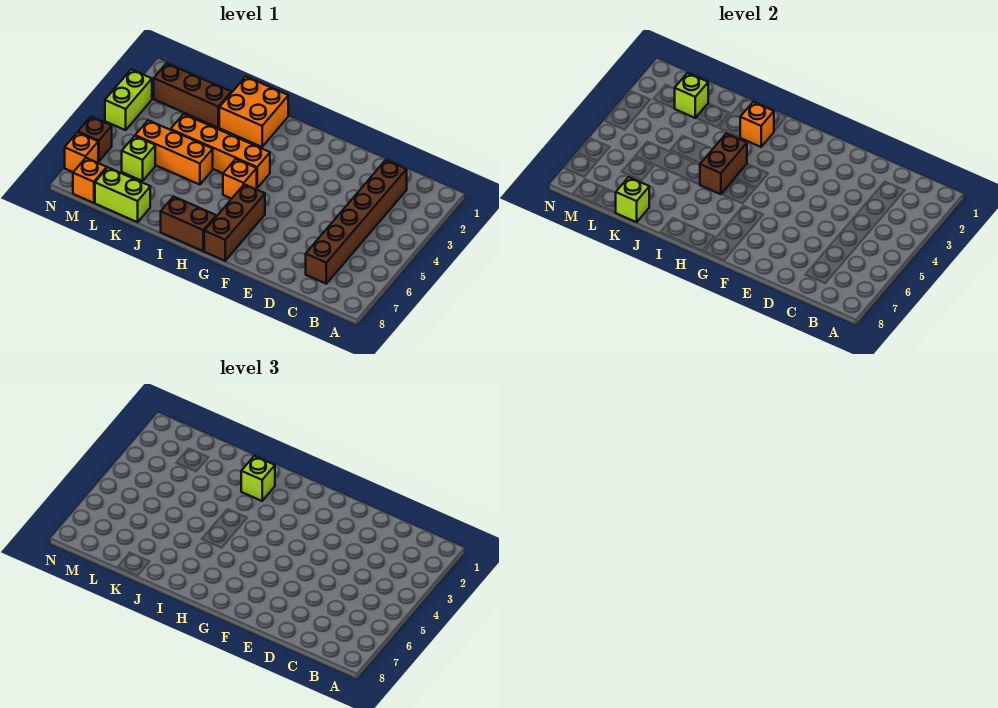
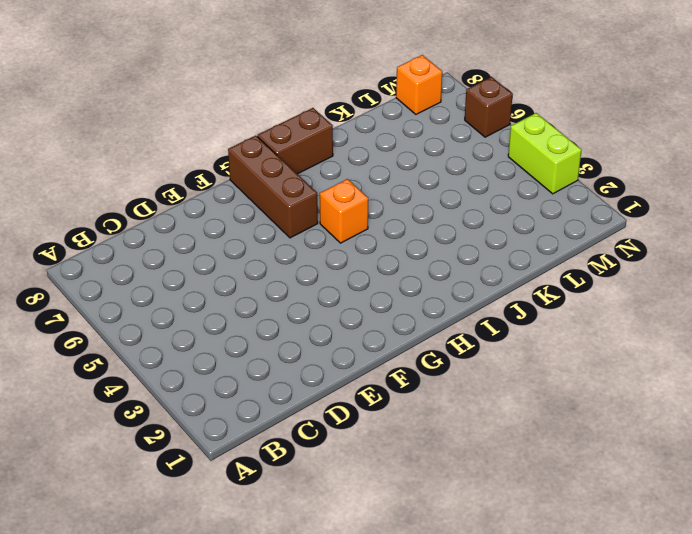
none -> brown brick C2:C7 level 1
none -> orange brick H4:K4 level 1
none -> orange brick I1:J2 level 1

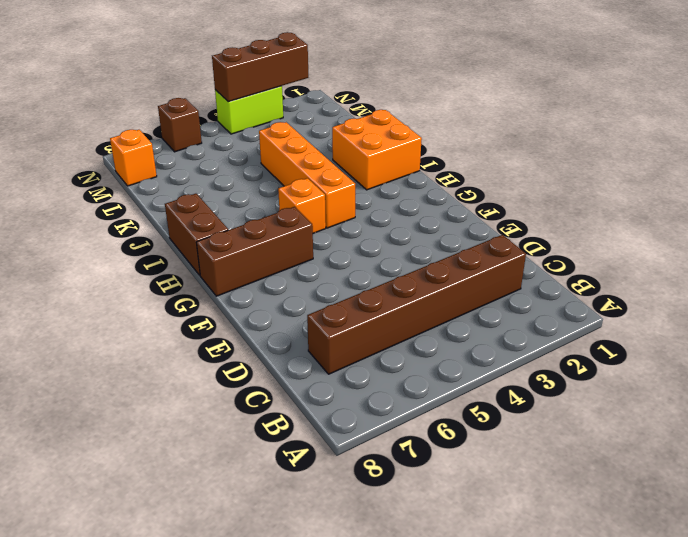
brown brick N2:N4 level 2 -> brown brick K2:M2 level 1
none -> orange brick J5:L5 level 1
none -> lime brick K8:L8 level 1
none -> lime brick L6 level 1

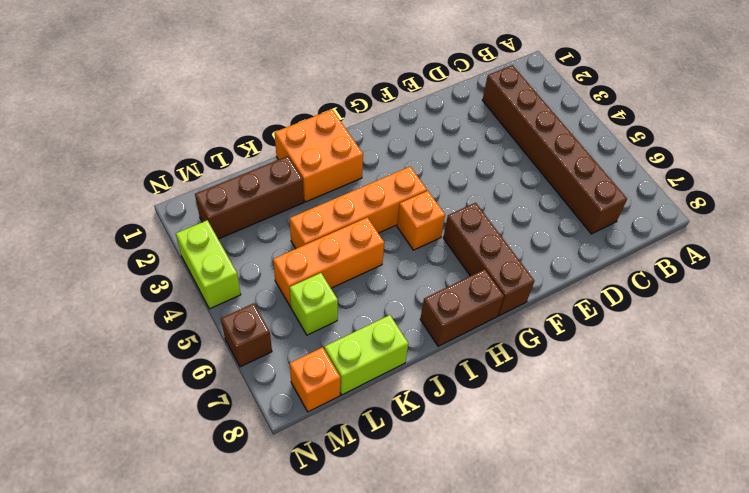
none -> orange brick N7 level 1
none -> orange brick I2 level 2
none -> brown brick I4:I5 level 2

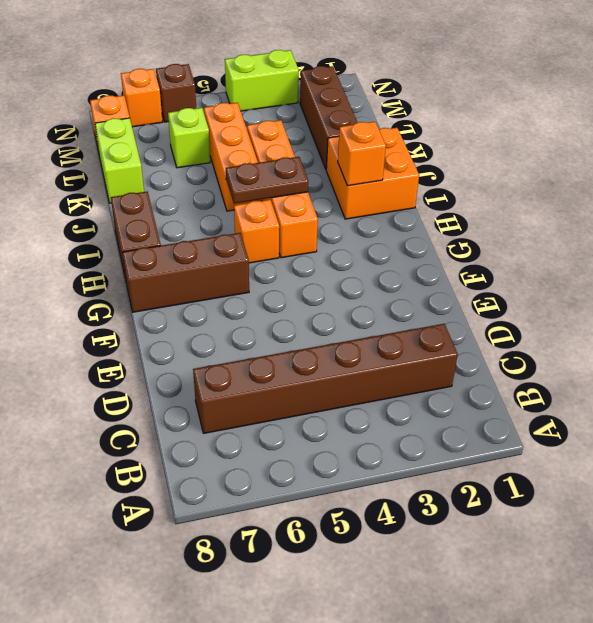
brown plate I4:I5 level 2 -> brown brick I4:I5 level 2
none -> lime brick K8 level 2
none -> lime brick L2 level 2
none -> lime brick I2 level 3

